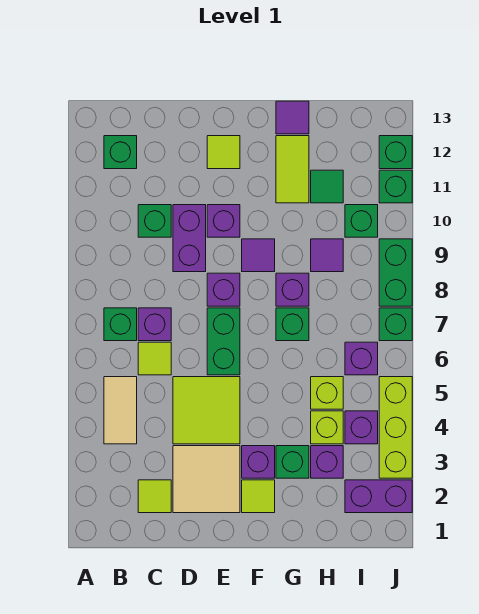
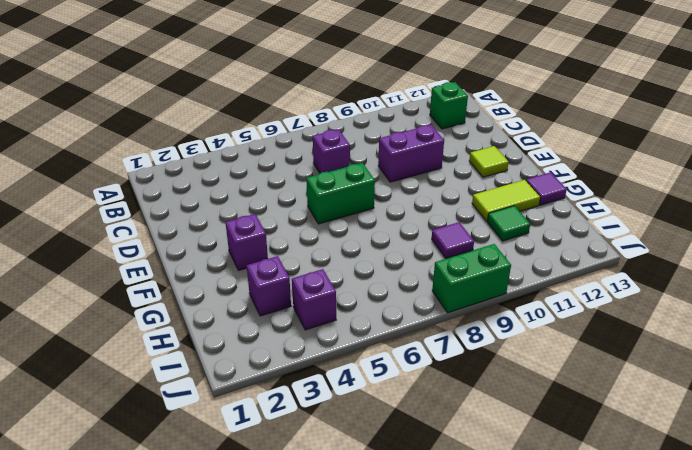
none -> tan tile B4:B5 level 1
none -> green brick B7 level 1
none -> lime tile C2 level 1
none -> lime tile C6 level 1

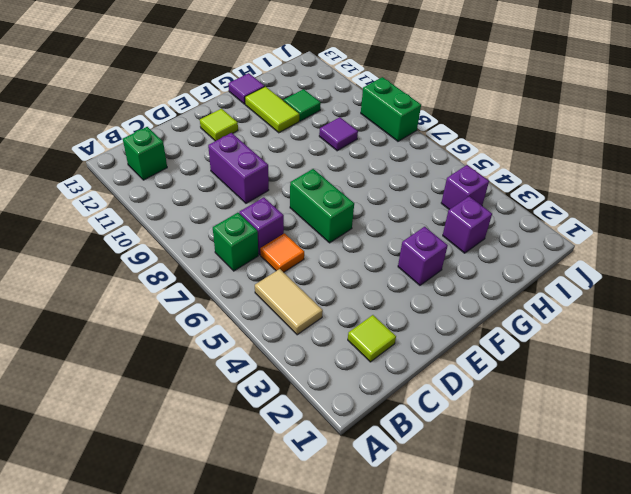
orange tile C6 level 1 -> lime tile C6 level 1
none -> green brick C10 level 1
none -> tan tile D2:E3 level 1
none -> lime tile D4:E5 level 1
none -> purple brick E8 level 1

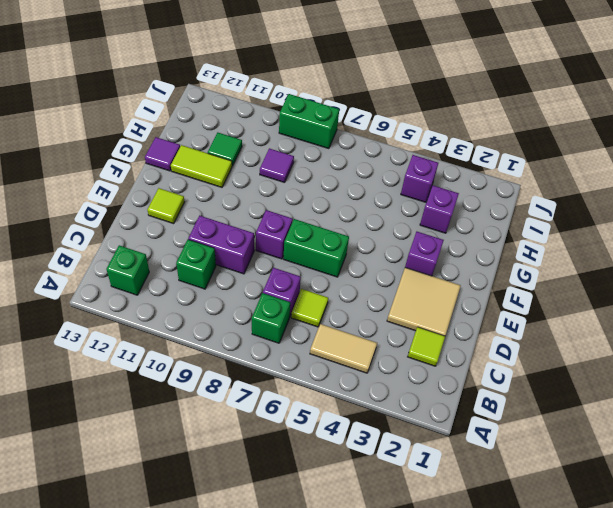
none -> lime tile D4:E5 level 1
none -> purple brick E10 level 1
none -> lime tile F2 level 1
none -> purple tile F9 level 1

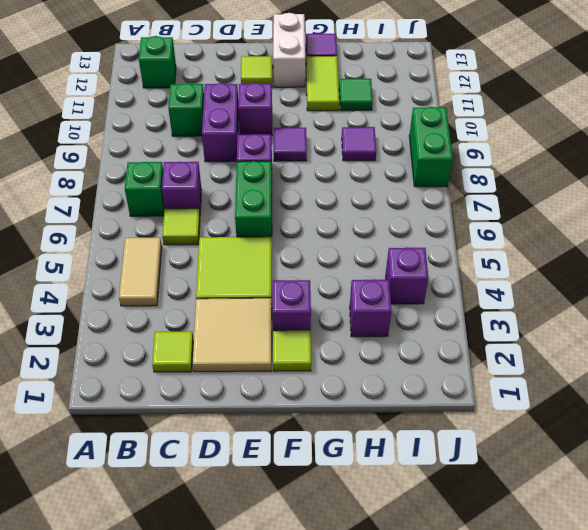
white brick F12:F13 level 1 -> none
none -> green brick G3 level 1
none -> green brick G7 level 1
none -> purple brick G8 level 1
none -> lime brick H4 level 1

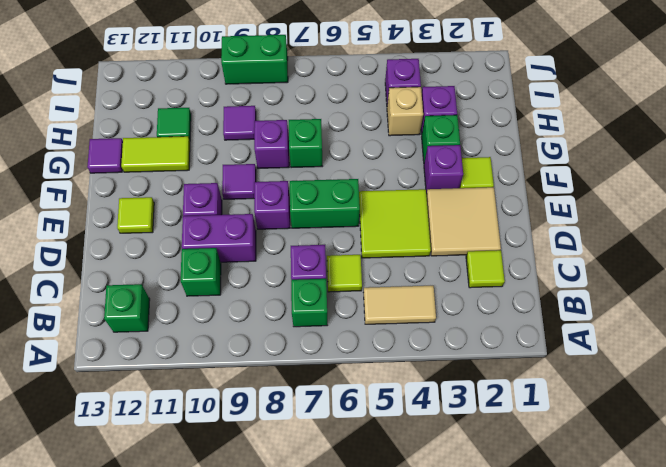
tan brick H4 level 1 -> lime brick H4 level 1
none -> lime brick H5 level 1
none -> purple brick I2:J2 level 1
none -> purple brick I6 level 1
none -> green brick I10 level 1

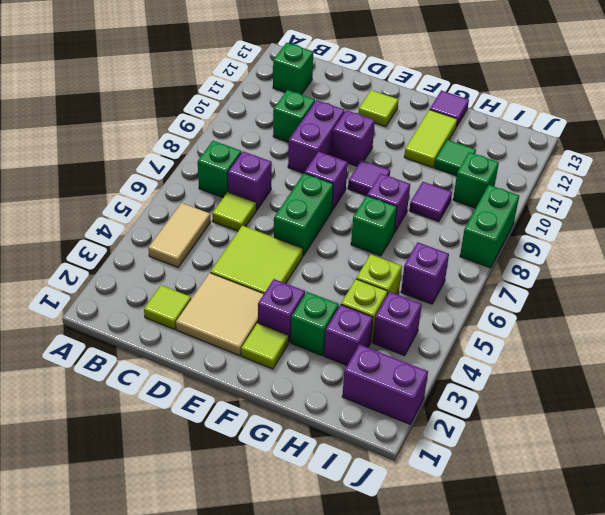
none -> lime brick J3:J5 level 1
none -> green brick J7 level 1
none -> green brick J11 level 1
none -> green brick J12 level 1

